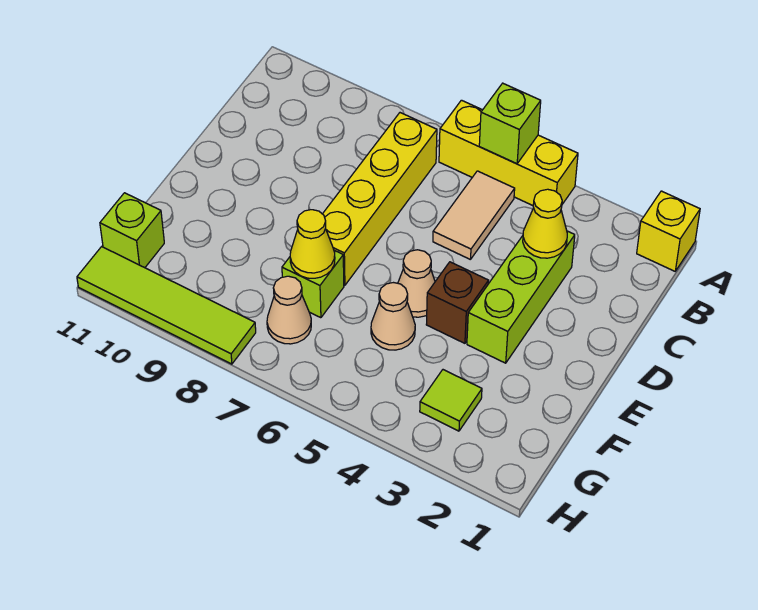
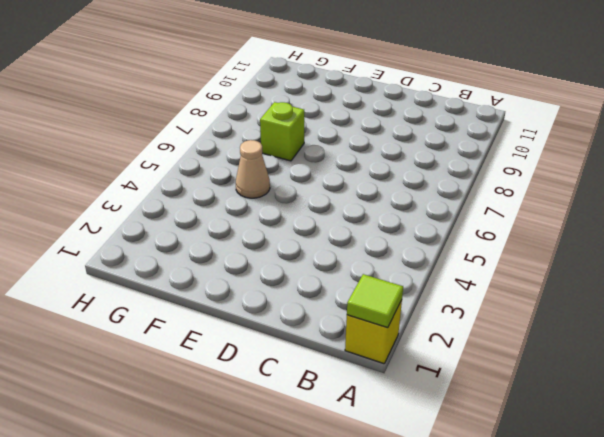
lime tile A1 level 2 -> lime tile G3 level 1
none -> yellow brick A4:A6 level 1
none -> tan tile B5:C5 level 1
none -> yellow brick B7:E7 level 1

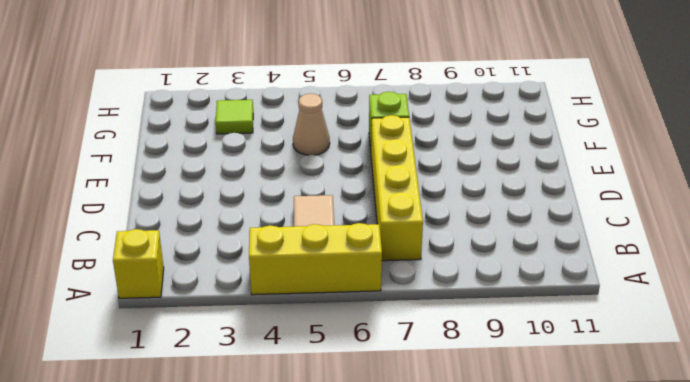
none -> lime brick C3:E3 level 1
none -> brown brick E4 level 1
none -> tan cone E5 level 1

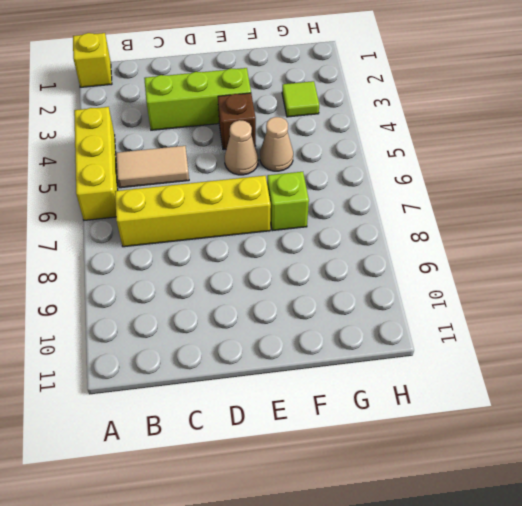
none -> tan cone G7 level 1
none -> lime brick G11 level 1
none -> lime tile H8:H11 level 1

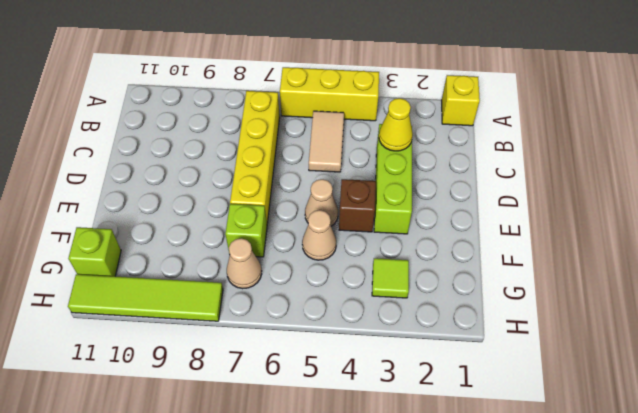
none -> lime brick A5 level 2
none -> yellow cone F7 level 2

